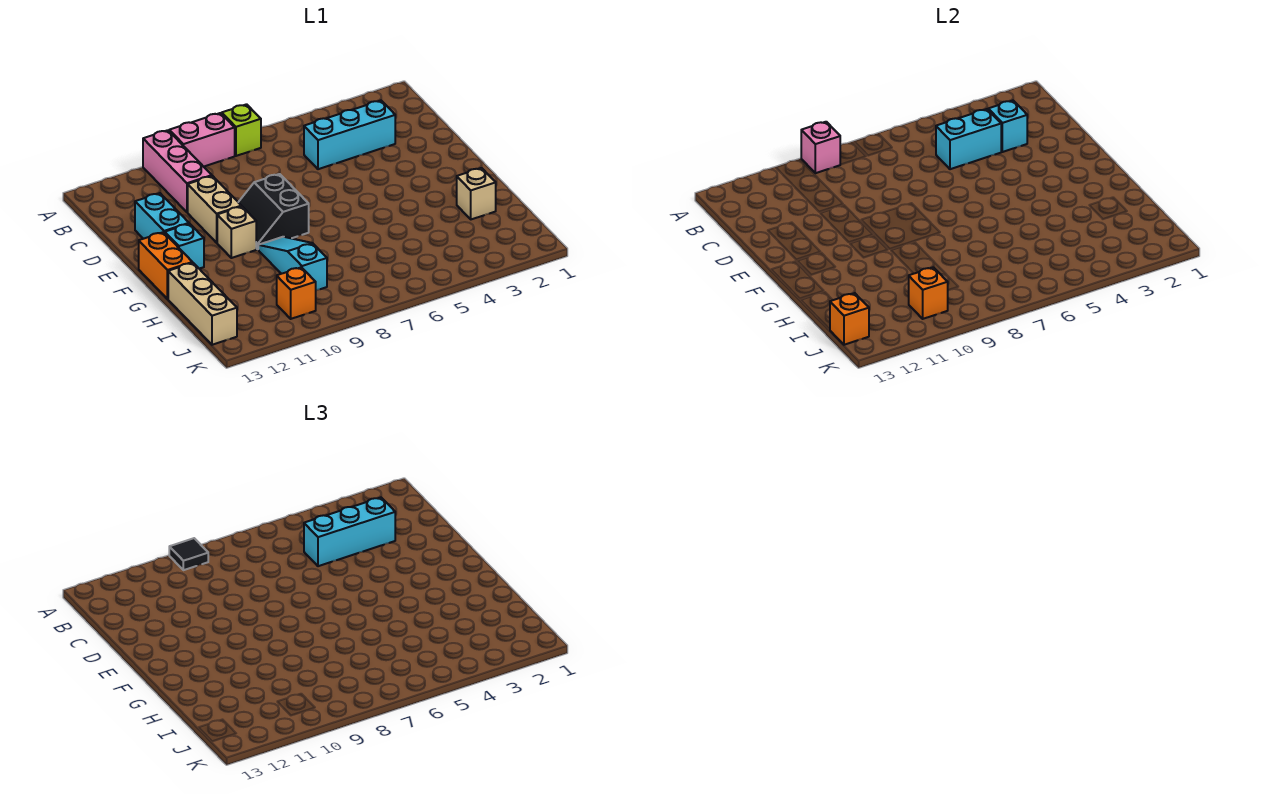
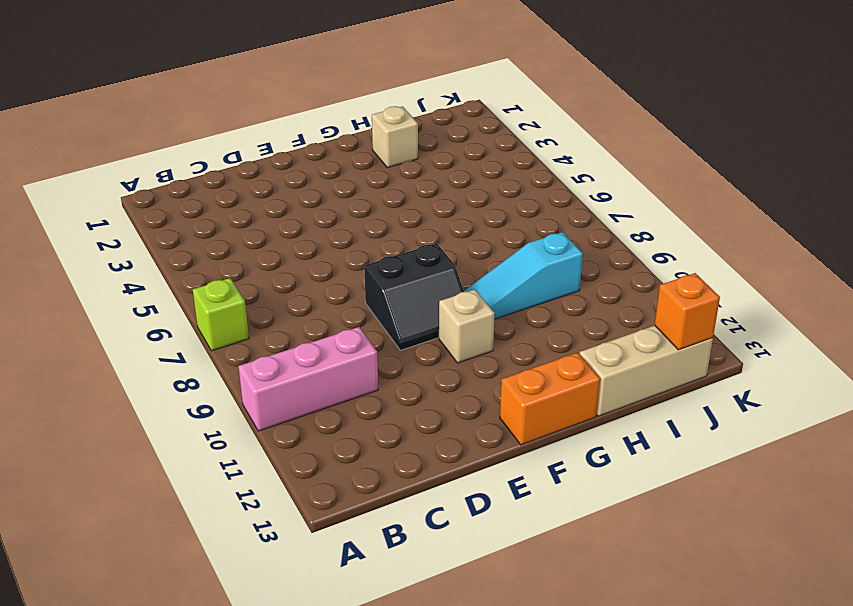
none -> pink brick A8:A9 level 1
none -> cyan brick C3:C5 level 1
none -> tan brick D10:E10 level 1

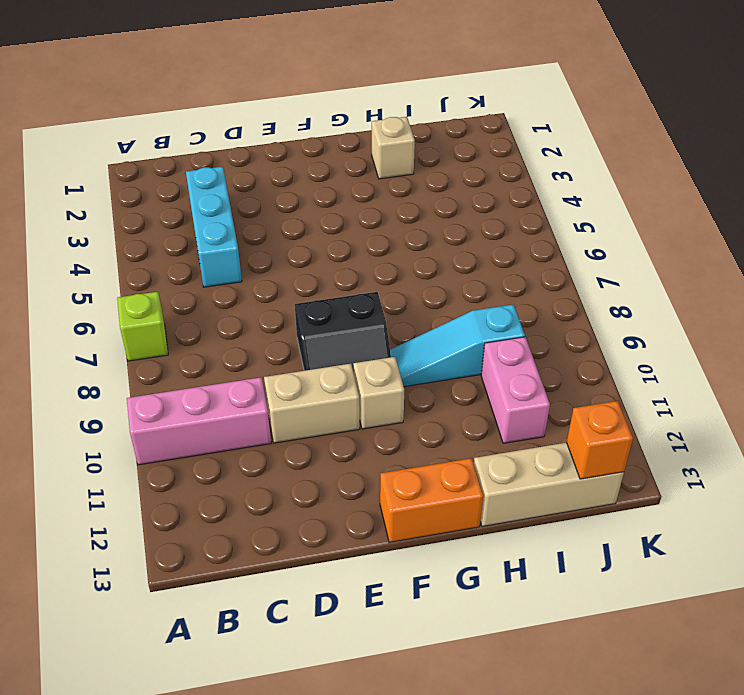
pink brick I10:I11 level 1 -> pink brick A8:A9 level 1
none -> cyan brick D12:E12 level 1
none -> cyan brick F12 level 1
none -> orange brick J10 level 1

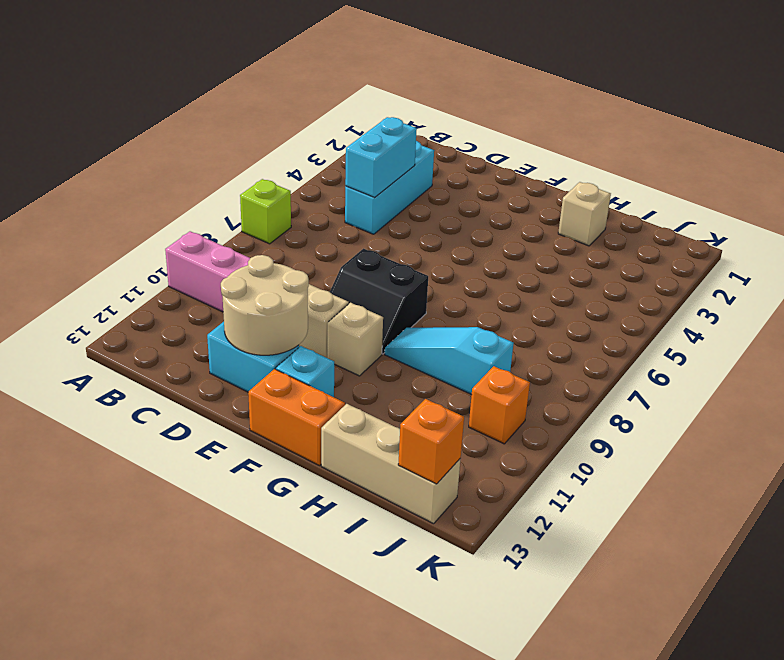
tan round brick D11:E12 level 2 -> none
none -> pink brick A8:A9 level 1
none -> pink brick A9 level 2
none -> cyan brick C3 level 2

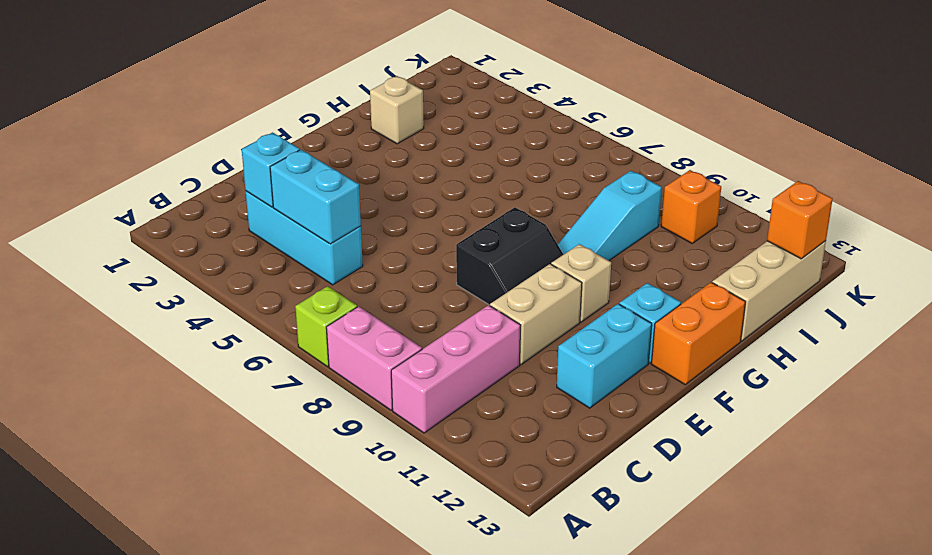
none -> pink brick A9 level 2
none -> orange brick J10 level 2
none -> black tile A9 level 3

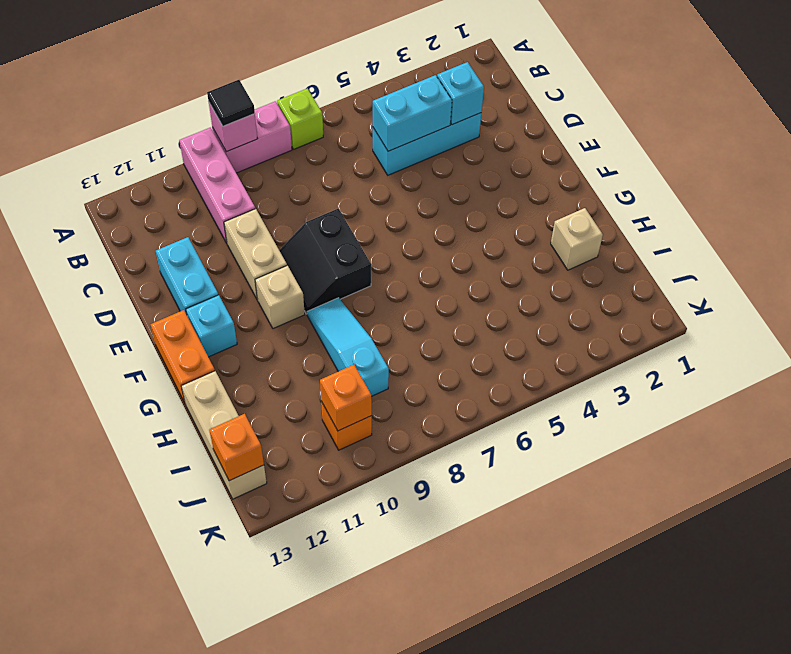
none -> cyan brick C3:C5 level 3

